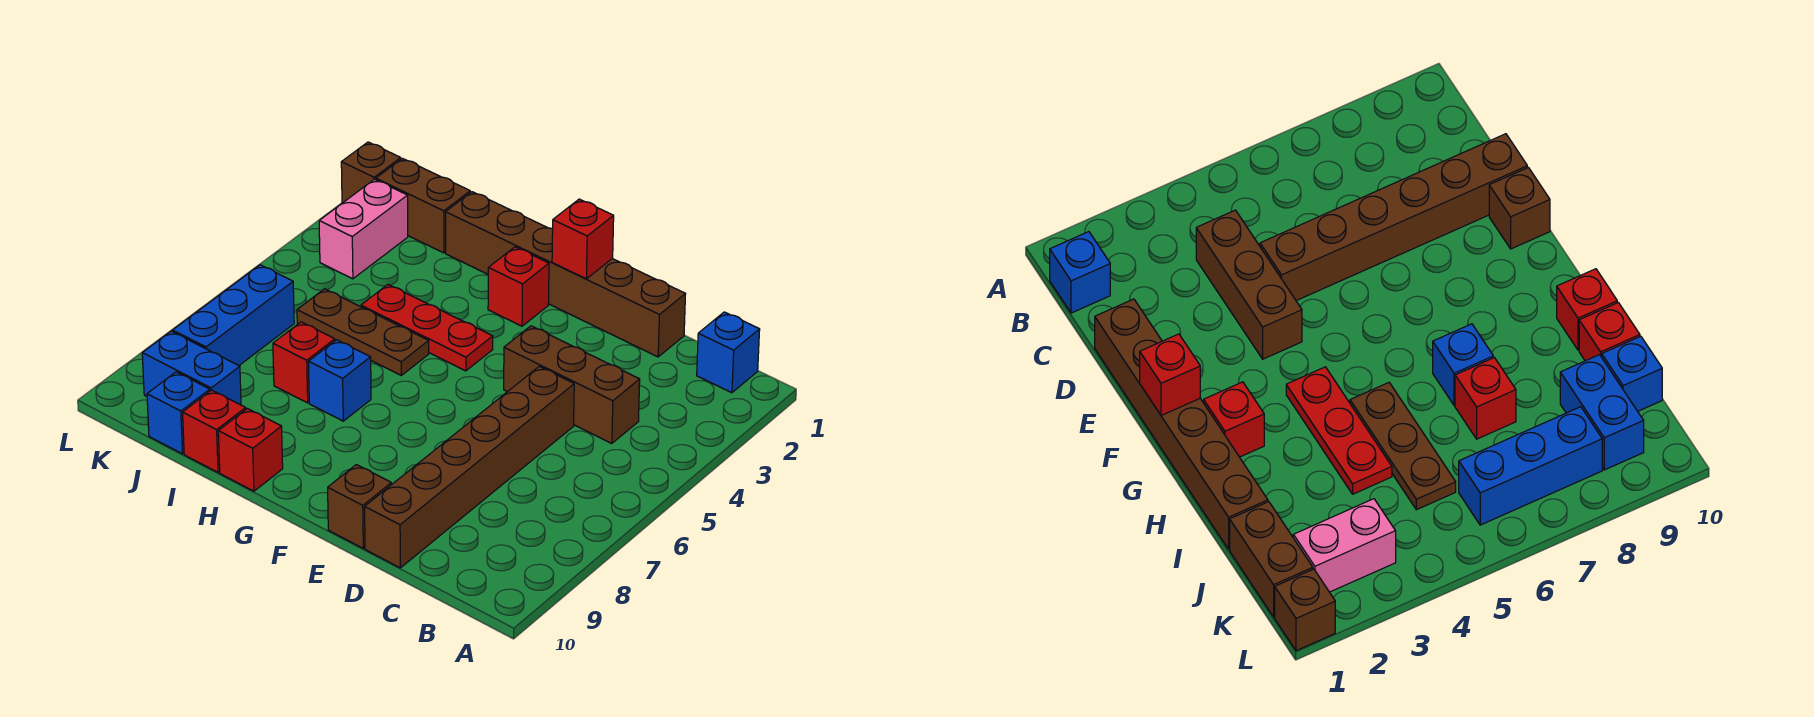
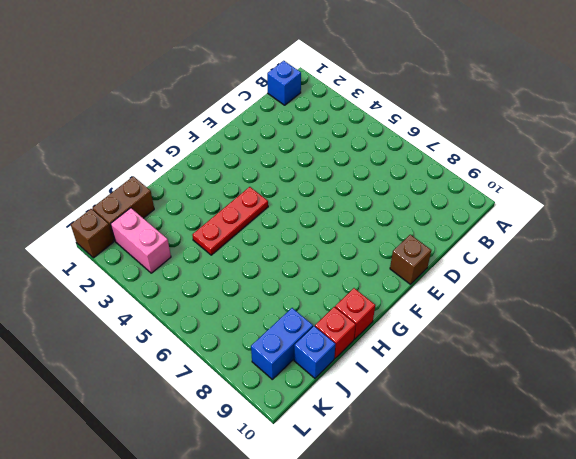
none -> brown brick C4:E4 level 1
none -> brown brick D1:I1 level 1
none -> brown brick D5:D10 level 1

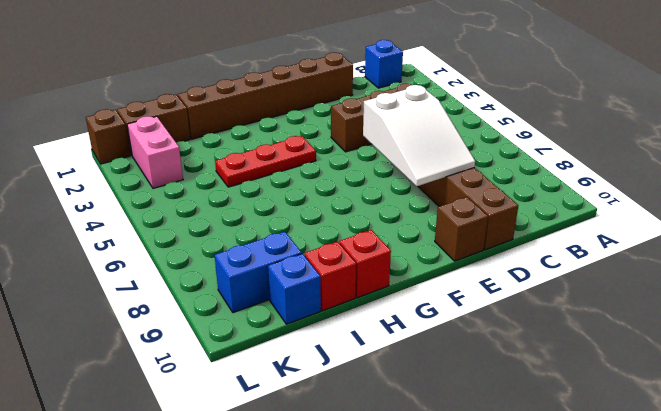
white slope D6:E8 level 2 top 6 -> none
none -> red brick G2 level 1
none -> brown plate H5:J5 level 1
none -> blue brick H7 level 1

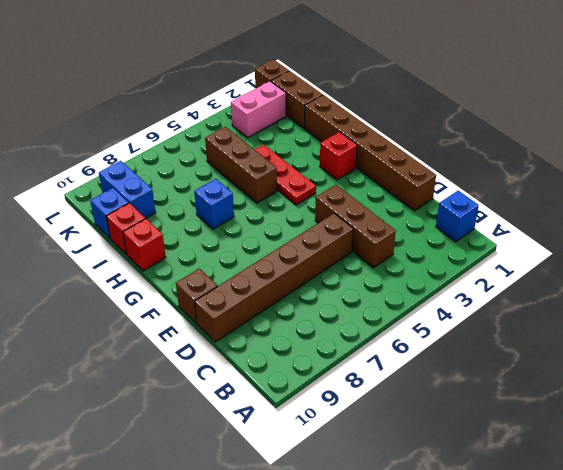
brown brick H5:J5 level 1 -> brown plate H5:J5 level 1
none -> red brick I7 level 1
none -> blue brick K6:K8 level 1
none -> red brick F1 level 2

